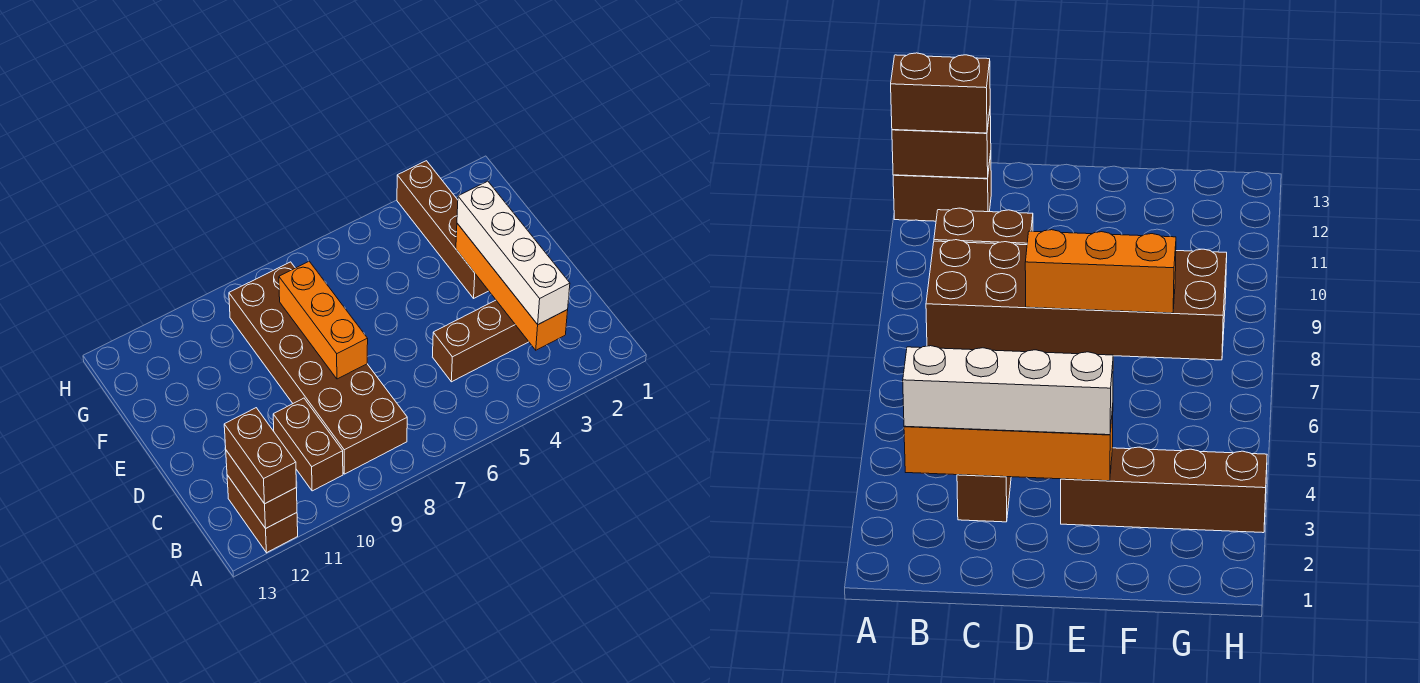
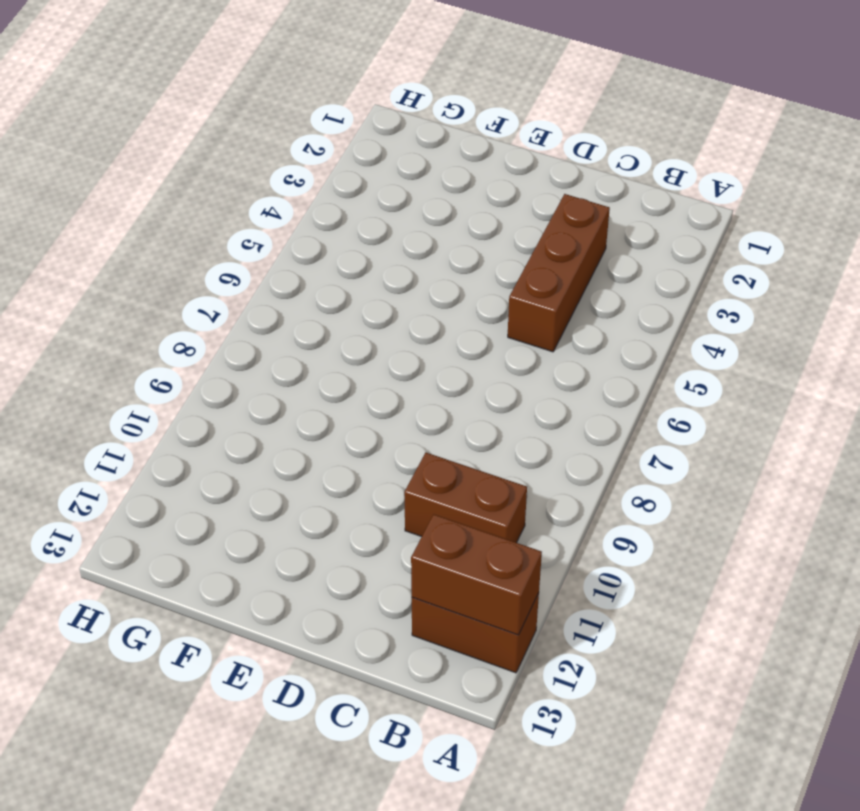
none -> brown brick B8:G9 level 1
none -> brown brick E3:H3 level 1

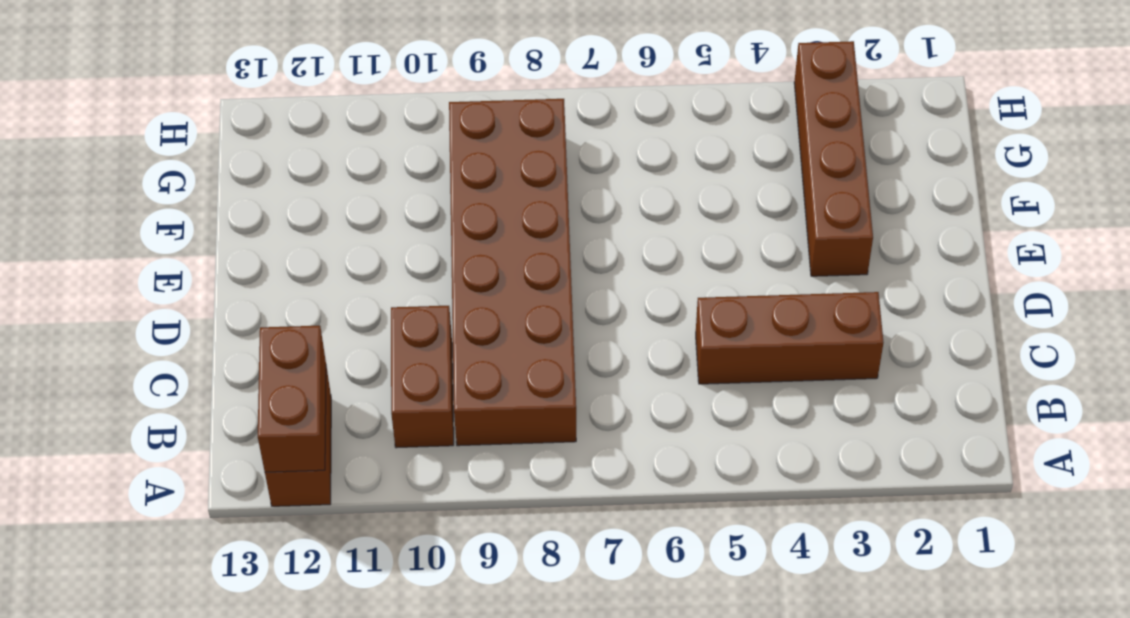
none -> orange brick B3:E3 level 2
none -> orange brick D8:F8 level 2

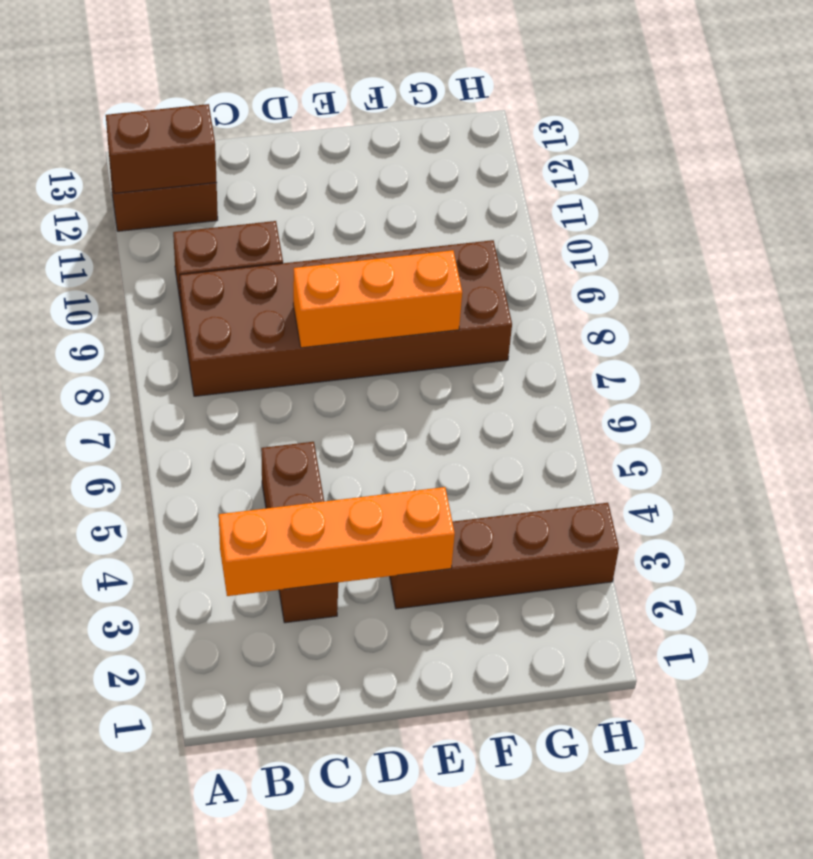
none -> brown brick A12:B12 level 3
none -> white brick B3:E3 level 3

